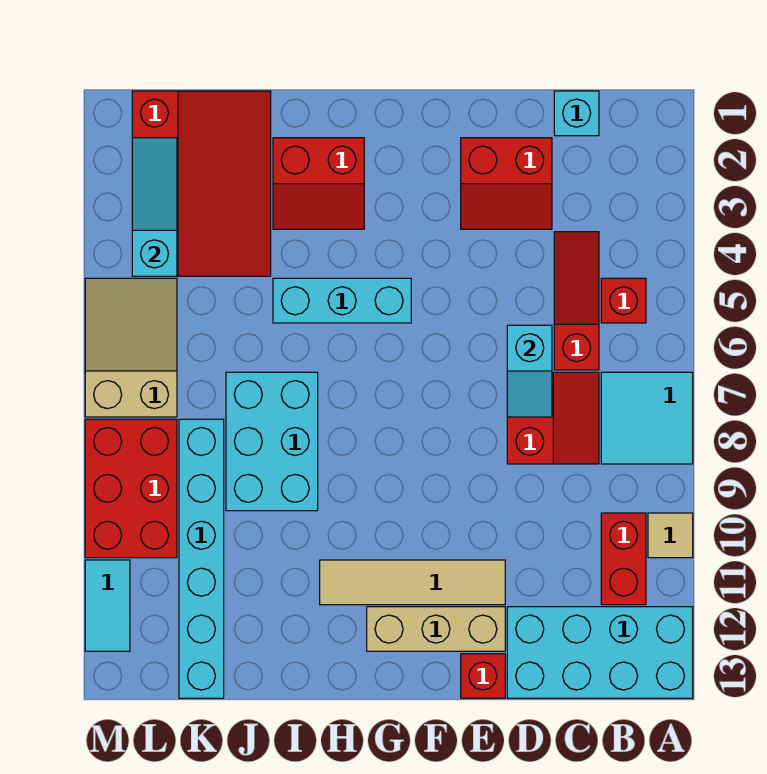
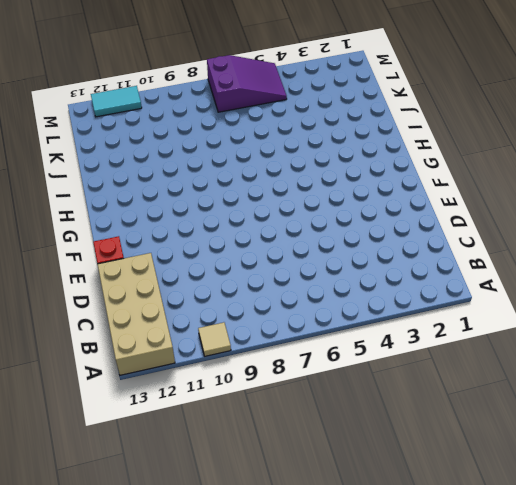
tan brick A12:D13 level 1 -> cyan brick A12:D13 level 1
purple slope L5:M7 level 1 top 7 -> tan slope L5:M7 level 1 top 7
none -> cyan tile A7:B8 level 1
none -> red brick B5 level 1
none -> red brick B10:B11 level 1

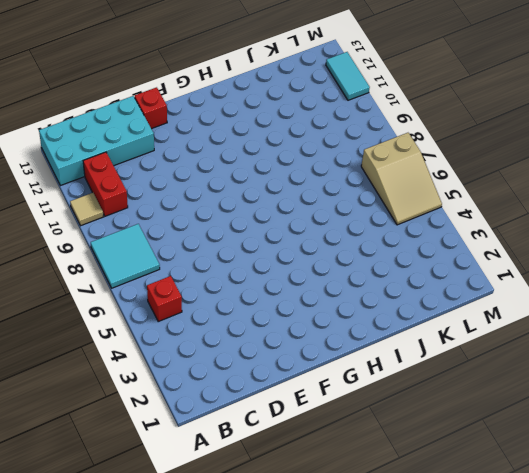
none -> cyan brick C1 level 1
none -> red slope C4:C6 level 1 top 6
none -> red slope C7:D8 level 1 top D

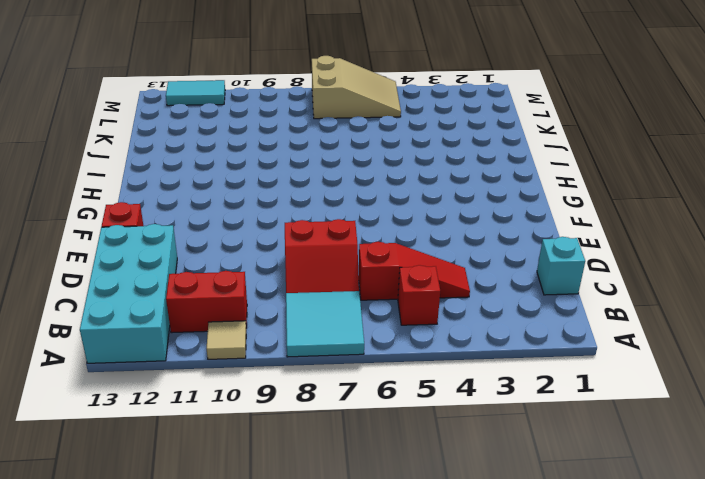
none -> red slope D2:E3 level 1 top 2
none -> tan tile E11:H11 level 1
none -> tan brick E12:G12 level 1

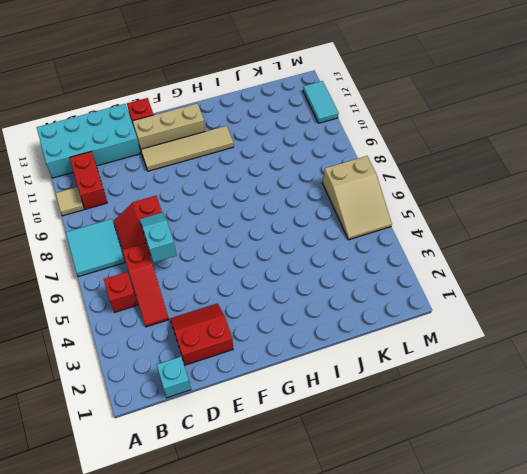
none -> cyan brick G5:I5 level 1
none -> red slope H2:I3 level 1 top 2
none -> cyan brick I7:J9 level 1

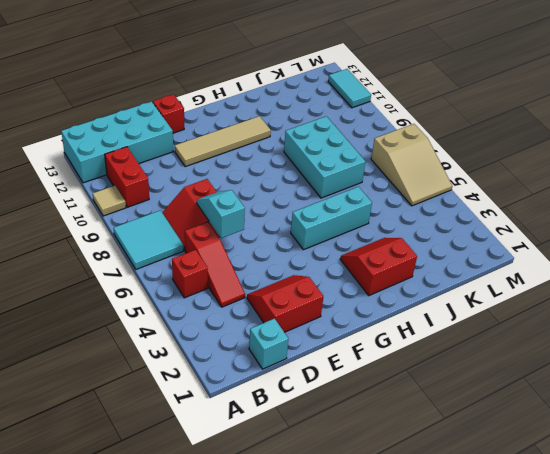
none -> tan brick E12:G12 level 1
none -> red slope J1:L4 level 1 top L
none -> cyan brick K8:K13 level 1

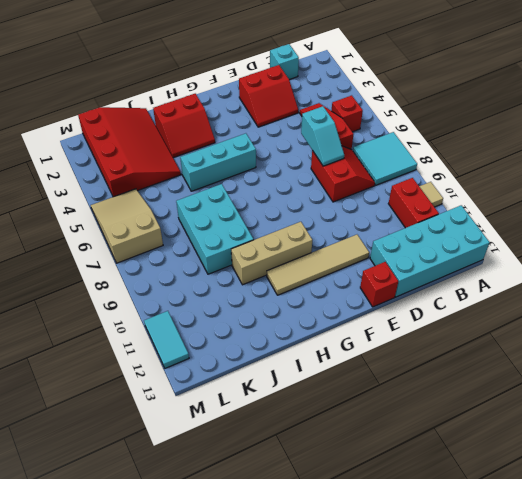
tan brick G10:I10 level 1 -> tan brick E12:G12 level 1
none -> cyan brick K8:K13 level 1
none -> red brick L8:M10 level 1
none -> cyan slope L2:L4 level 2 top 4

